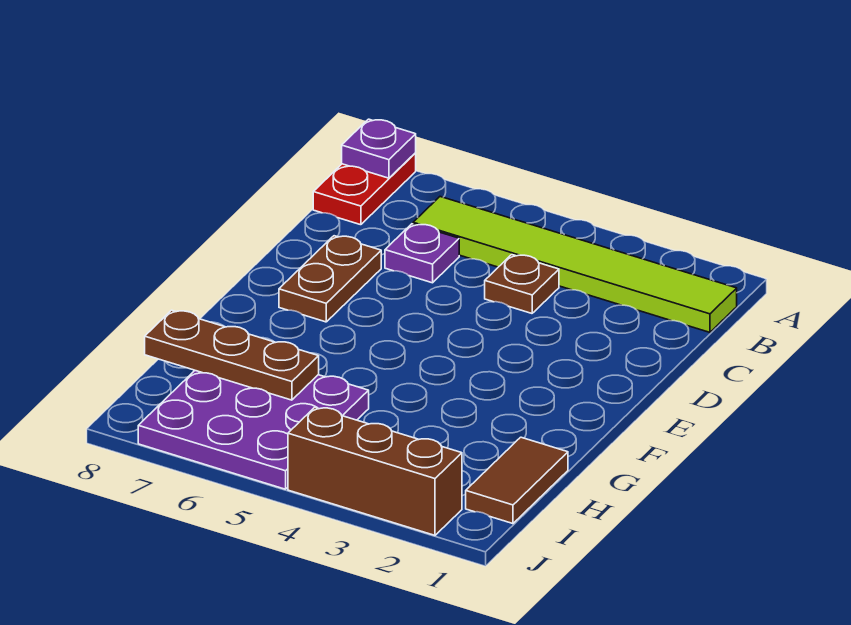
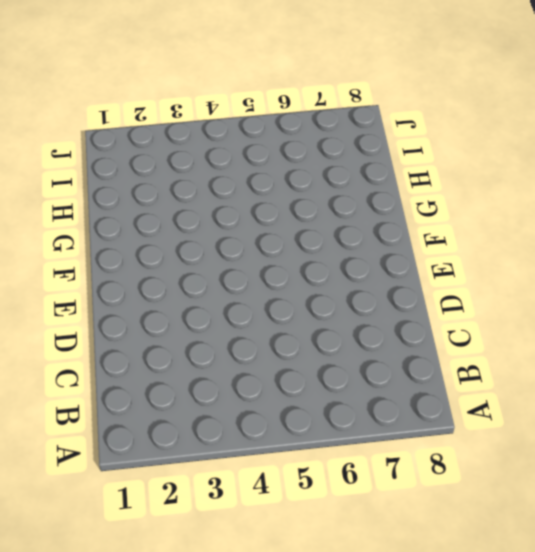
none -> red plate A8:B8 level 1
none -> lime tile B1:B6 level 1

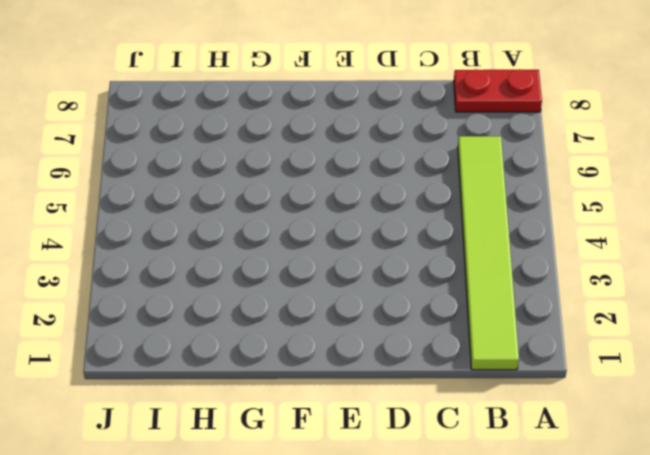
none -> brown plate C4 level 1
none -> purple plate C6 level 1

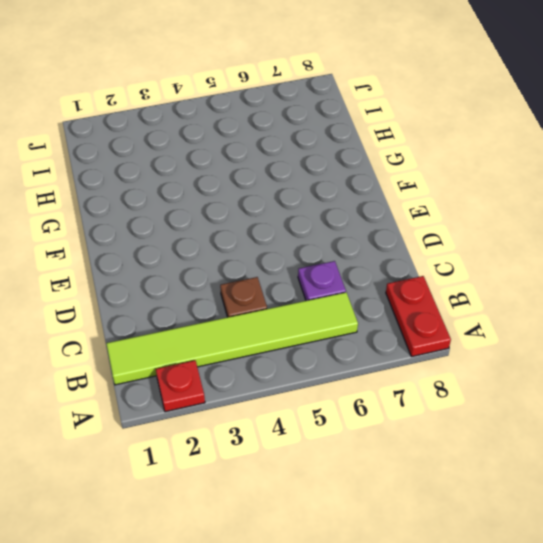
red plate A2 level 1 -> none
none -> brown plate D7:E7 level 1
none -> brown tile H1:I1 level 1

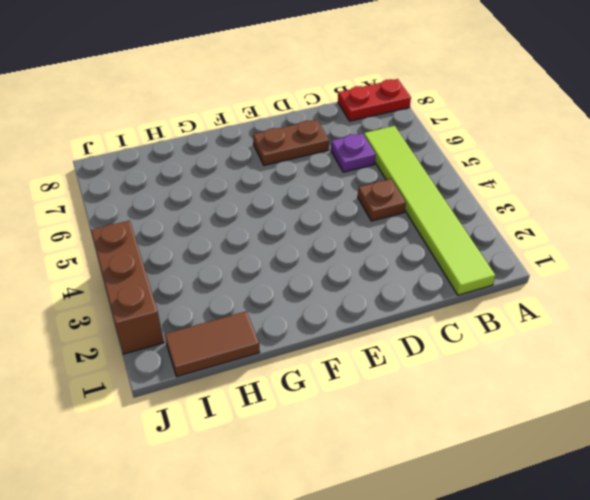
none -> purple plate H5:J7 level 1
none -> purple plate A8 level 2

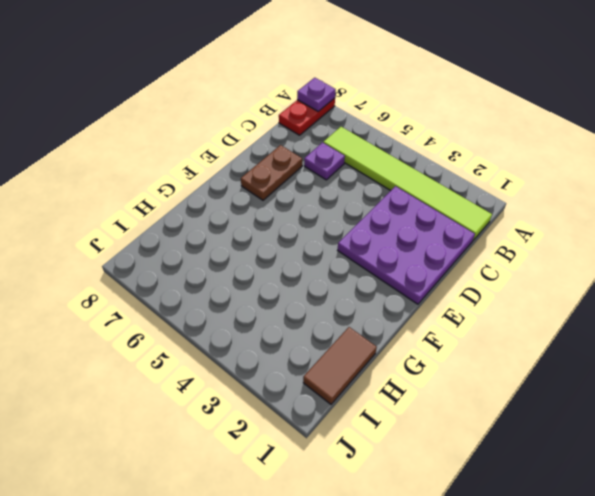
purple plate C1:E3 level 1 -> purple plate H5:J7 level 1
none -> brown plate C4 level 1
none -> brown brick J2:J4 level 1

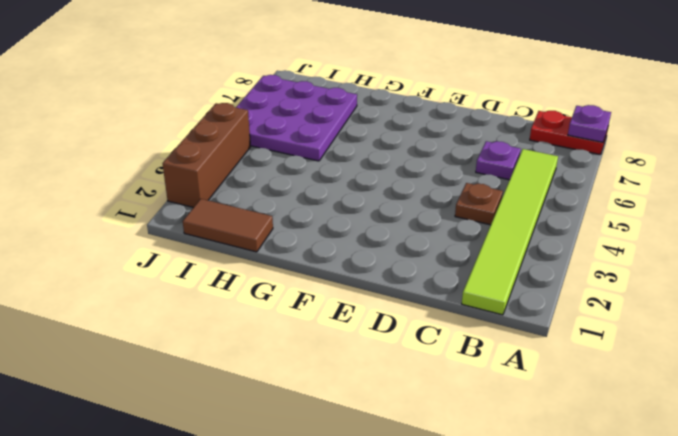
none -> brown plate D7:E7 level 1
none -> brown plate H6:H8 level 2

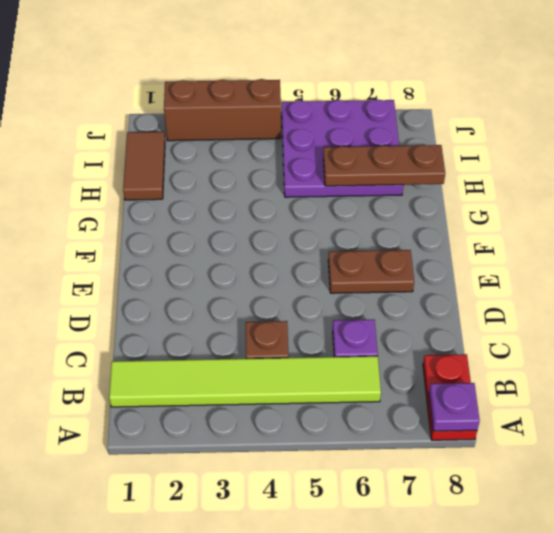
brown plate E6:E7 level 1 -> brown plate D7:E7 level 1

